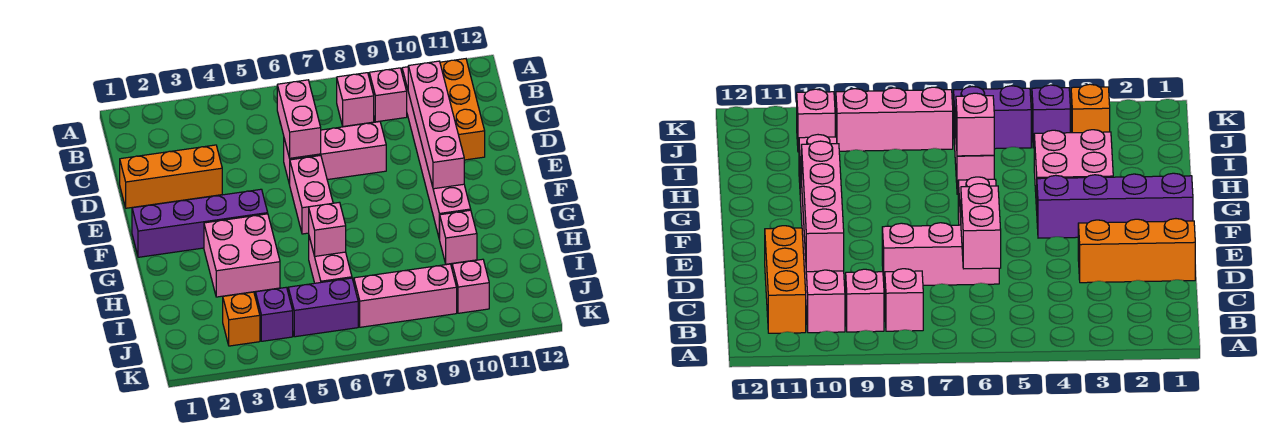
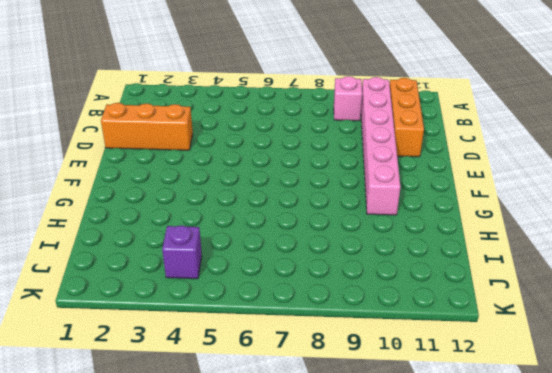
none -> pink brick B8 level 1
none -> pink brick D6:D8 level 1
none -> pink brick E6:F6 level 1

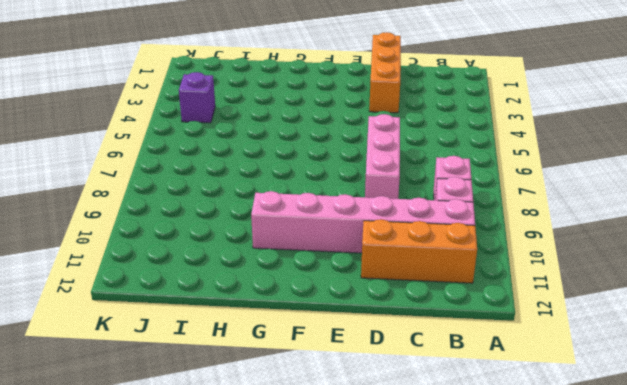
none -> pink brick E6:F6 level 1
none -> purple brick F1:F4 level 1
none -> pink brick G3:H4 level 1

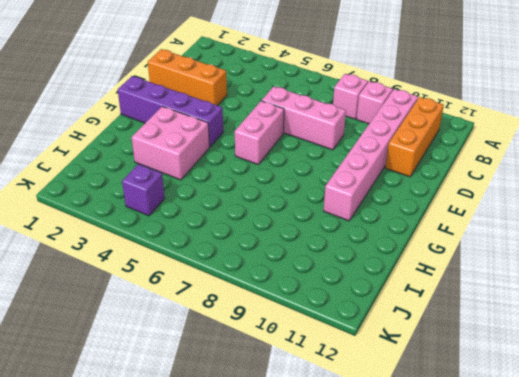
none -> pink brick H6:I6 level 1
none -> pink brick H10 level 1
none -> orange brick J3 level 1

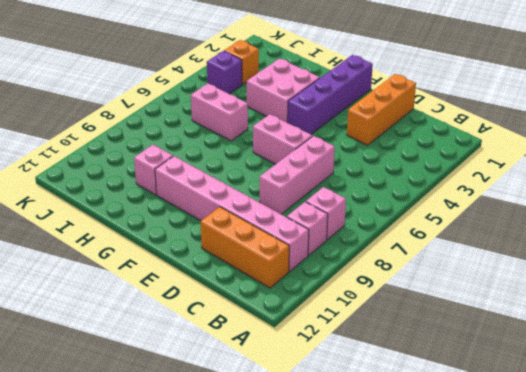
none -> purple brick J5:J6 level 1
none -> pink brick J7:J9 level 1
none -> pink brick J10 level 1

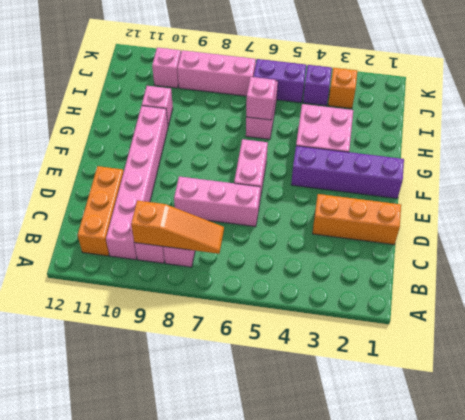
orange slope B7:B9 level 2 top 9 -> none
none -> pink brick C6:D6 level 2
none -> pink brick C10:F10 level 2

